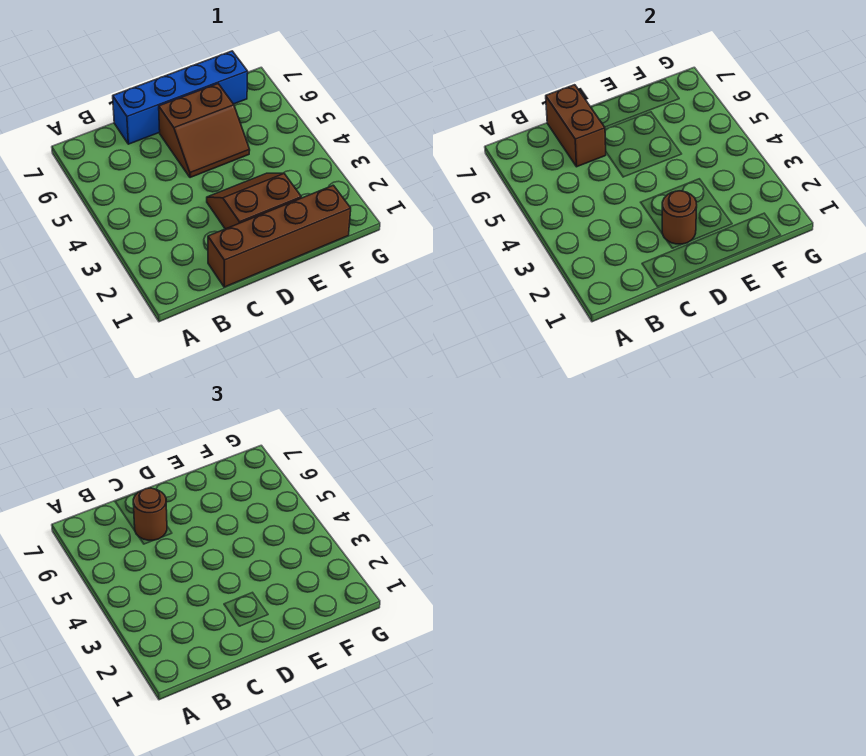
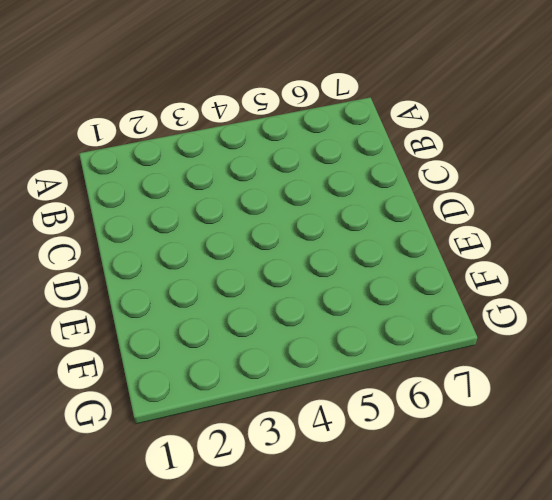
none -> brown brick C1:F1 level 1
none -> blue brick C7:F7 level 1

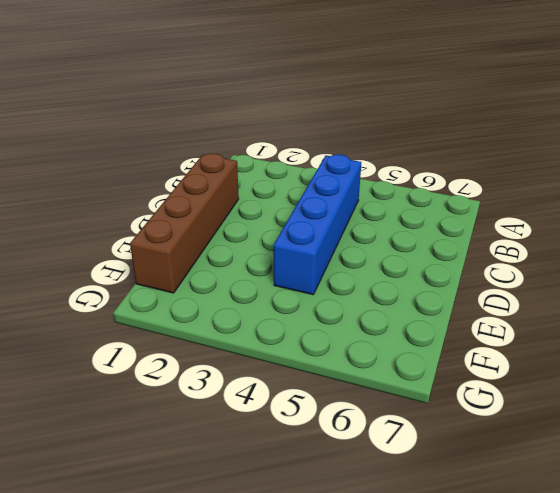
blue brick B4:E4 level 1 -> blue brick C7:F7 level 1
none -> brown slope D2:E3 level 1 top 2
none -> brown slope D5:E6 level 1 top 6

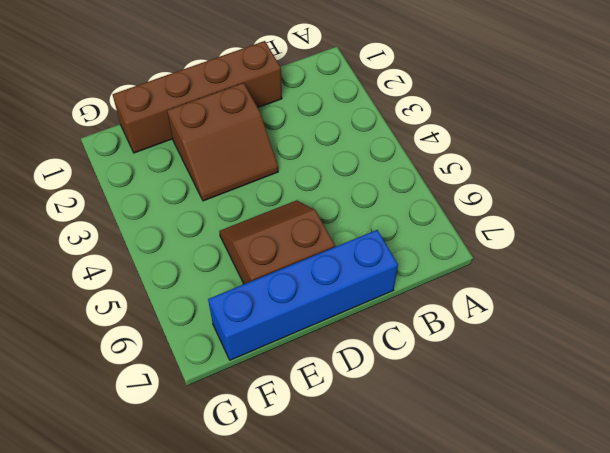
none -> brown brick C6:C7 level 2
none -> brown round brick D2 level 2

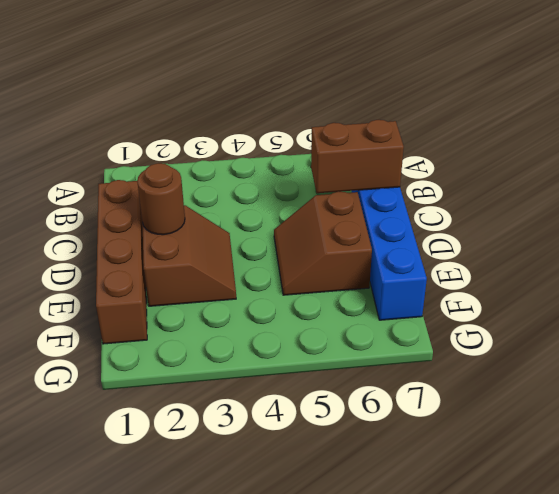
none -> brown round brick C6 level 3

